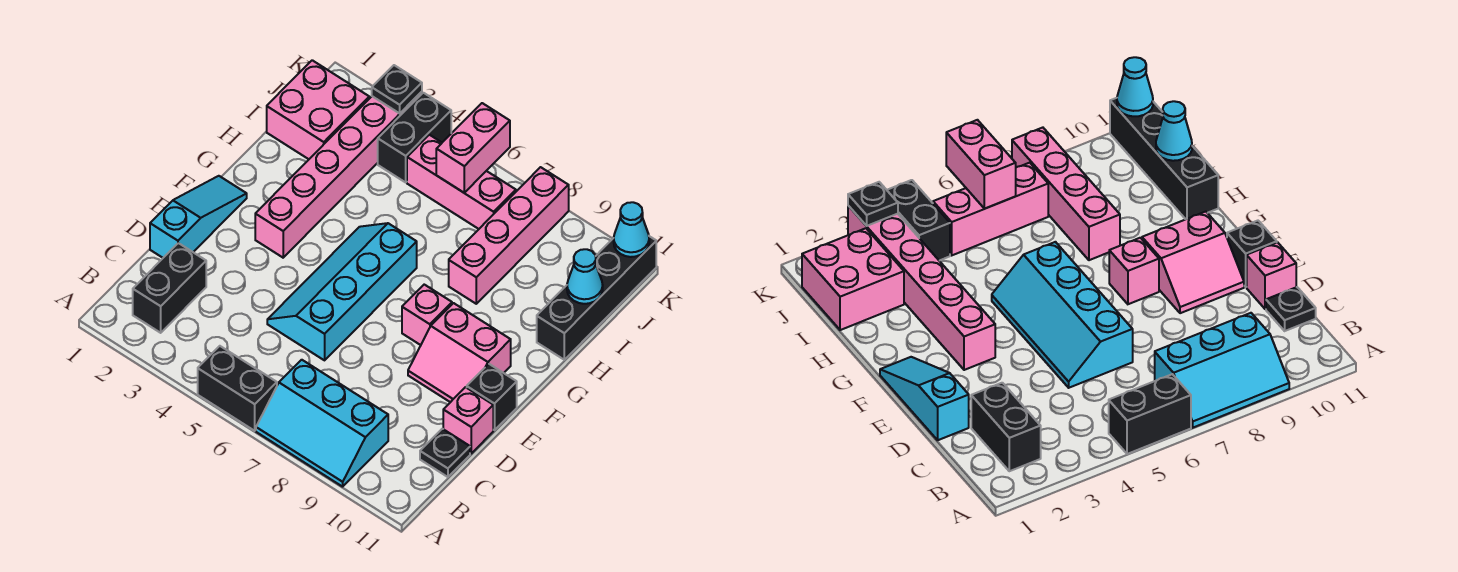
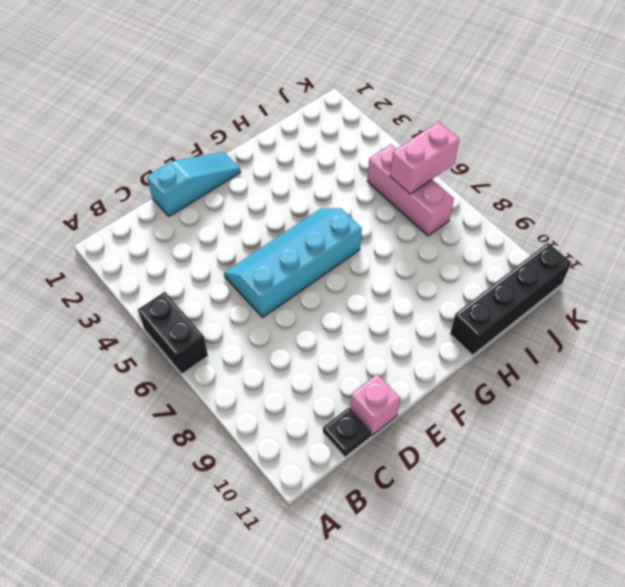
none -> cyan slope A7:B9 level 1 top B
none -> black brick B2:C2 level 1
none -> pink slope E9:F10 level 1 top F

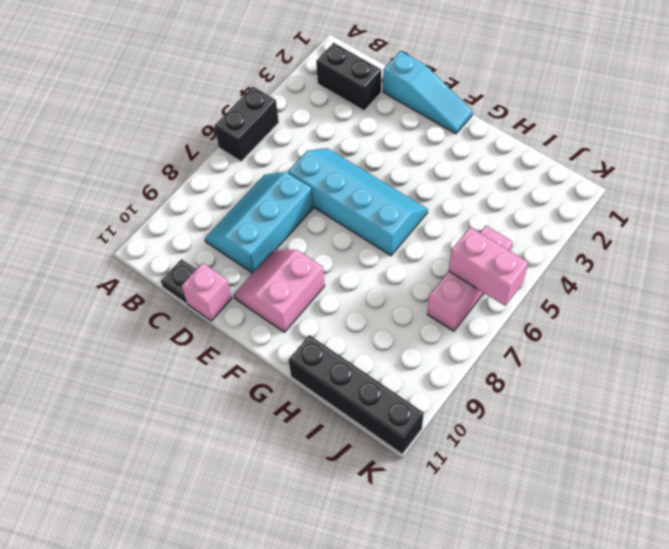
cyan slope C7:D9 level 1 top D -> cyan slope A7:B9 level 1 top B
none -> black brick E11 level 1
none -> pink brick F3:K3 level 1
none -> pink brick F8 level 1

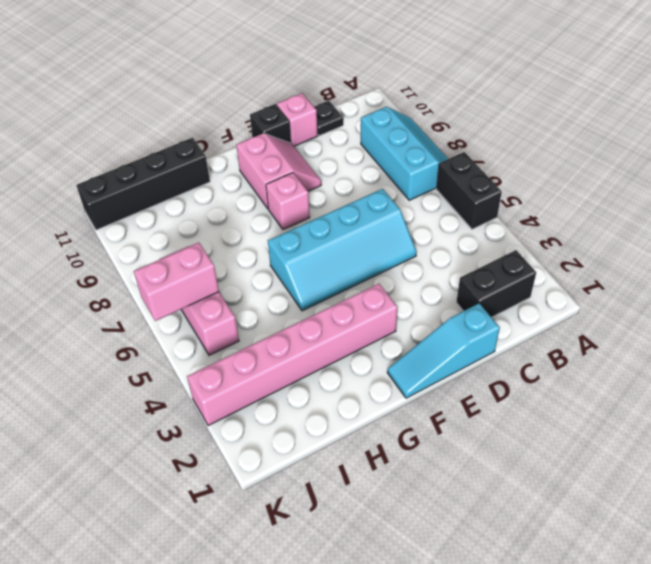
none -> pink brick H8:K8 level 1
none -> pink brick I1:J2 level 1
none -> black brick J4:K4 level 1

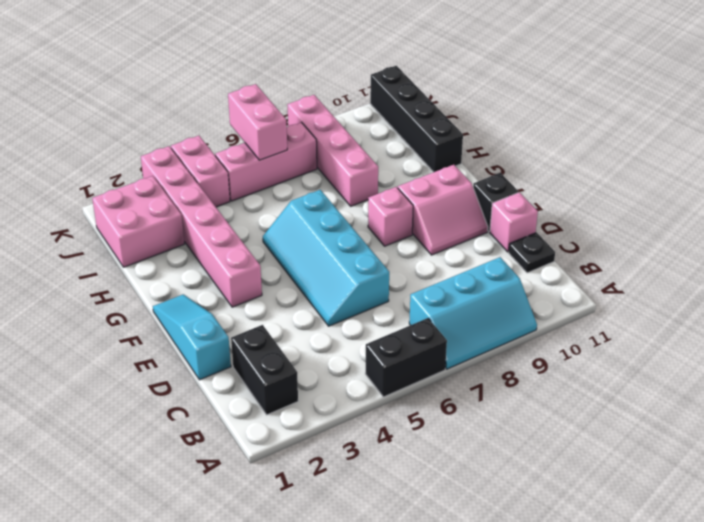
pink brick J4:K4 level 1 -> black brick J4:K4 level 1
none -> cyan cone I11 level 2
none -> black plate K3 level 2
none -> cyan cone K11 level 2

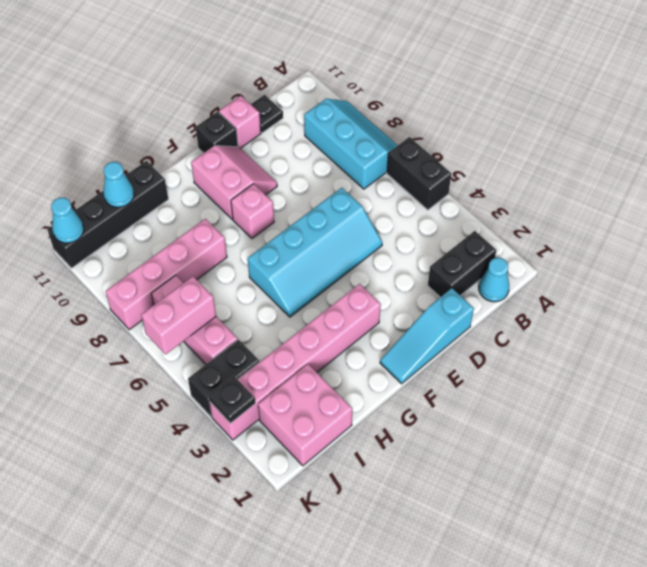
cyan cone B1 level 1 -> none

